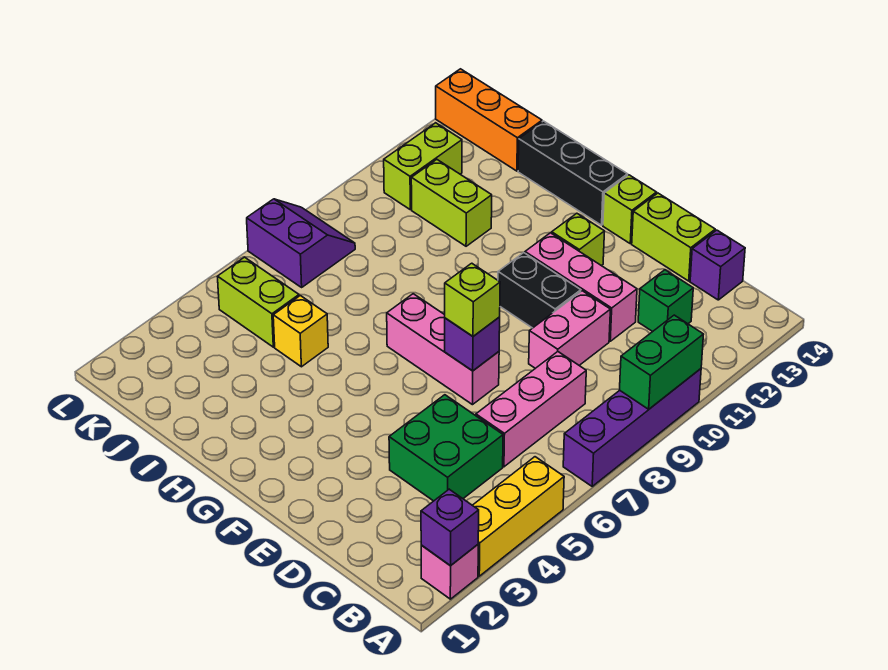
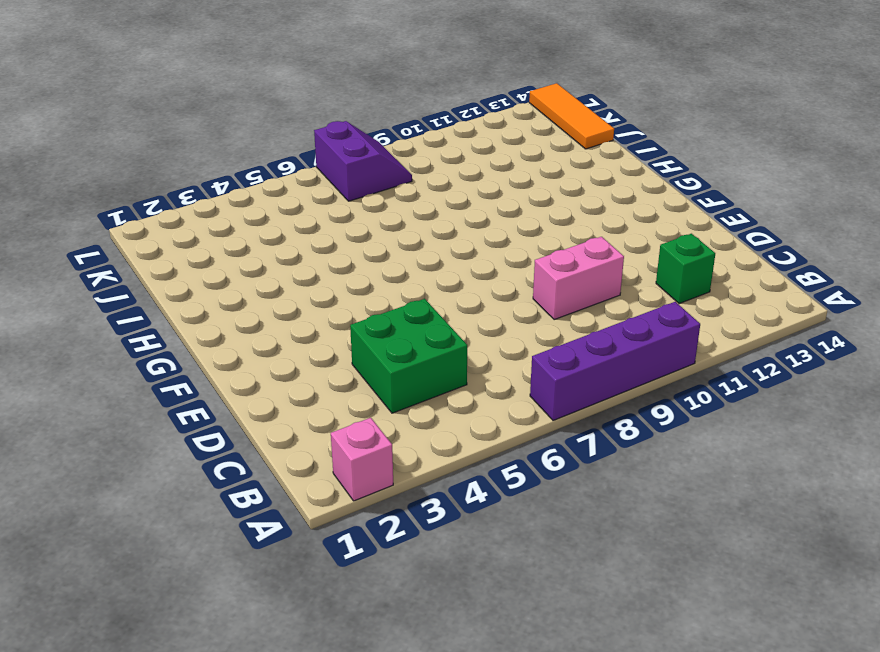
orange tile J14:L14 level 1 -> orange brick J14:L14 level 1
none -> yellow brick A3:A5 level 1
none -> pink brick C6:C8 level 1
none -> purple brick C14 level 1

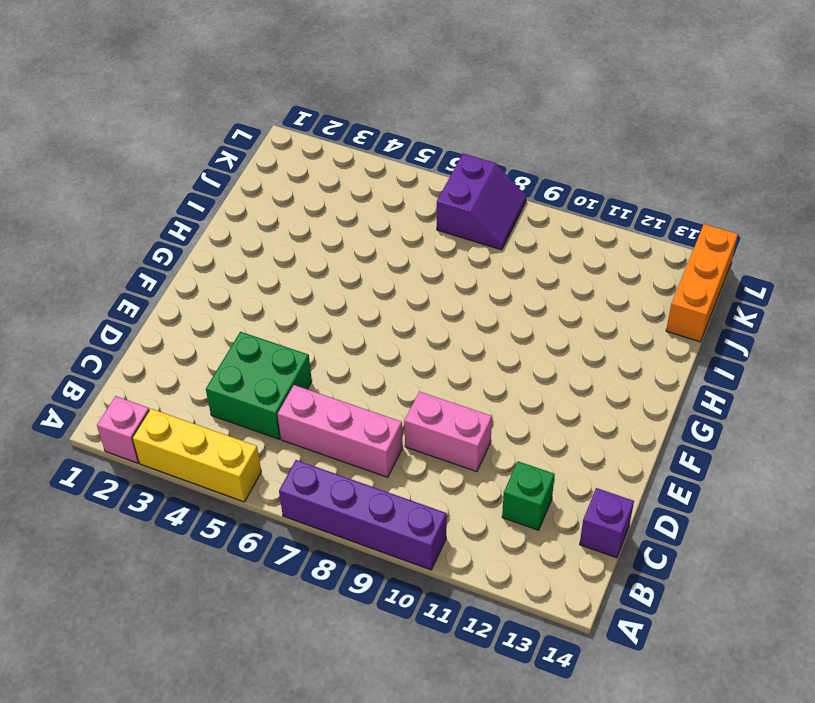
none -> pink brick D11:F11 level 1
none -> lime brick D14:E14 level 1
none -> pink brick E7:G7 level 1

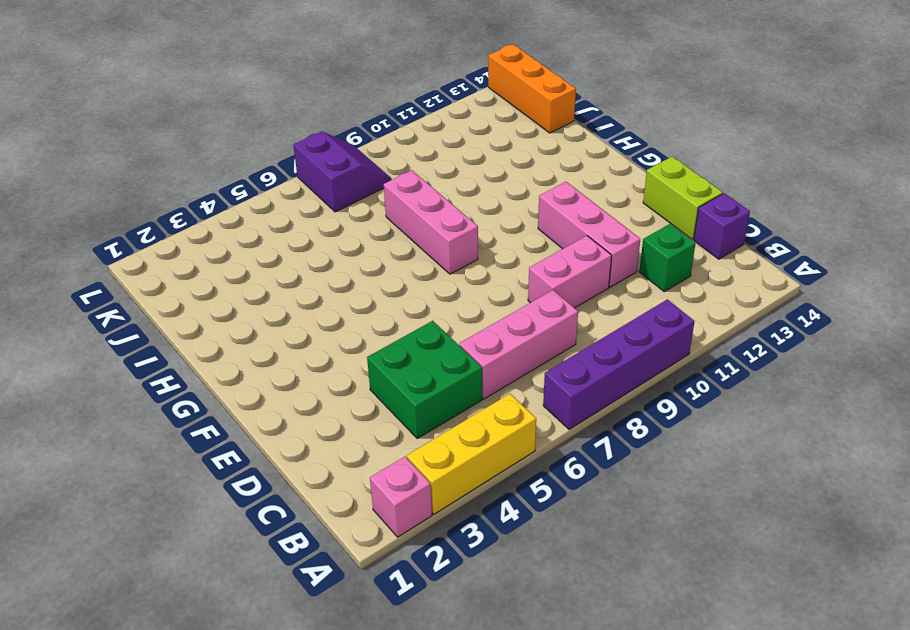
pink brick G8:I8 level 1 -> pink brick E7:G7 level 1
none -> black brick E10:F10 level 1
none -> lime brick F12 level 1
none -> lime brick F14 level 1

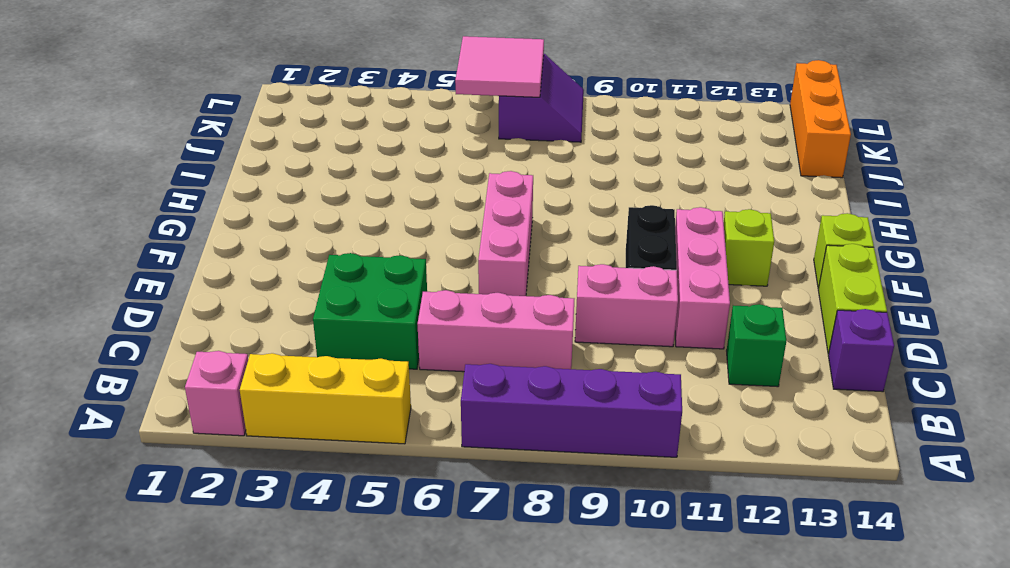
pink tile K6:L7 level 2 -> none
none -> black brick G14:I14 level 1
none -> yellow brick I5 level 1
none -> lime brick I11:J11 level 1

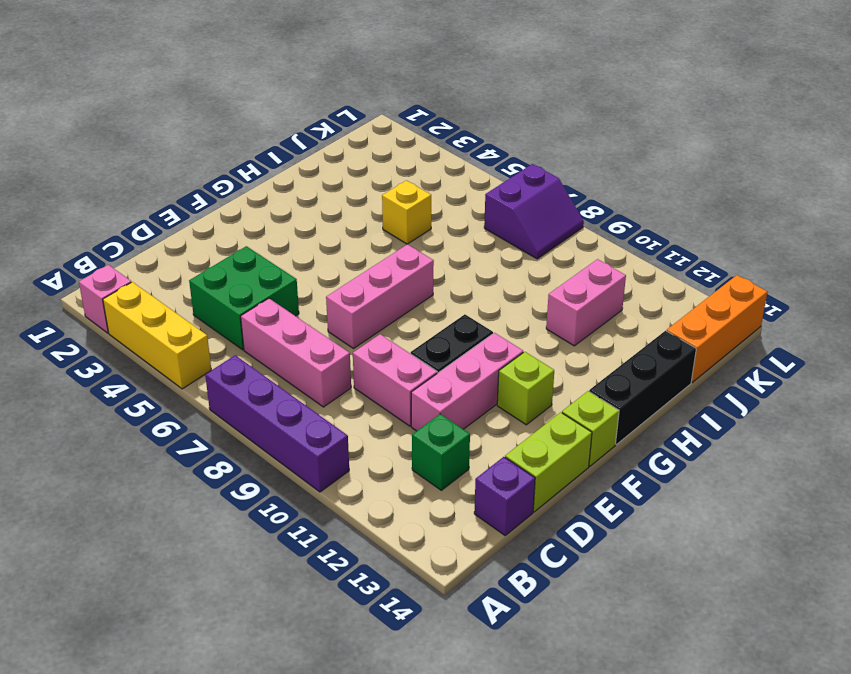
pink brick I11:J11 level 1 -> lime brick I11:J11 level 1
none -> lime brick J5:K5 level 1
none -> lime brick K11:K12 level 1
none -> purple brick A2 level 2

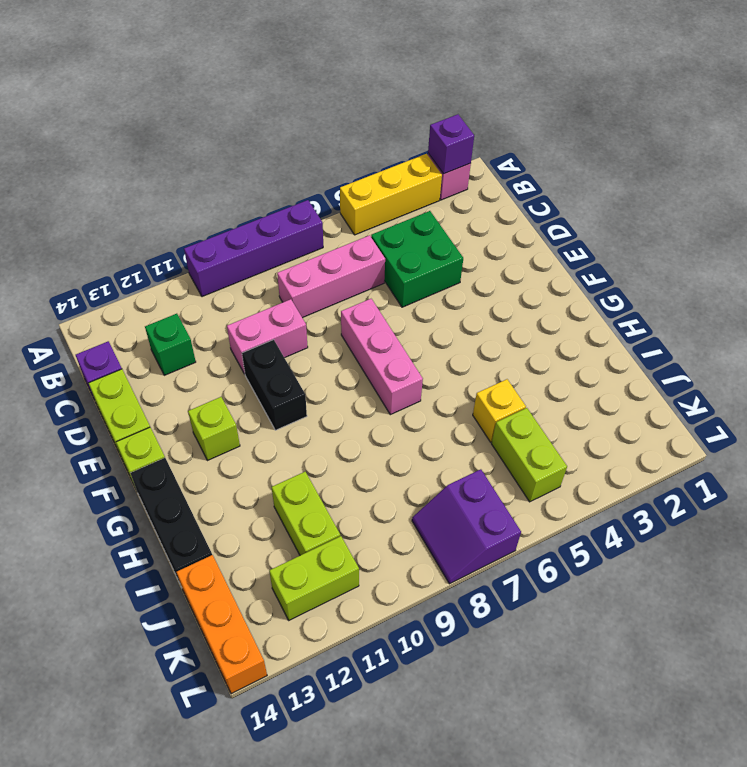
none -> pink brick D11:F11 level 1
none -> green brick A9:A10 level 2
none -> purple brick E7 level 2

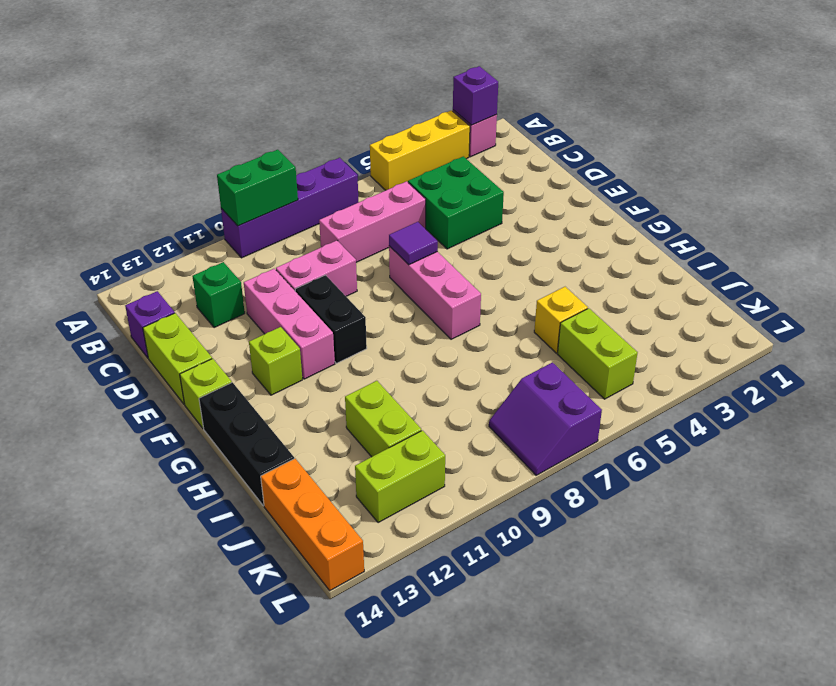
purple tile E7 level 2 -> purple brick E7 level 2
none -> lime brick E7 level 3

